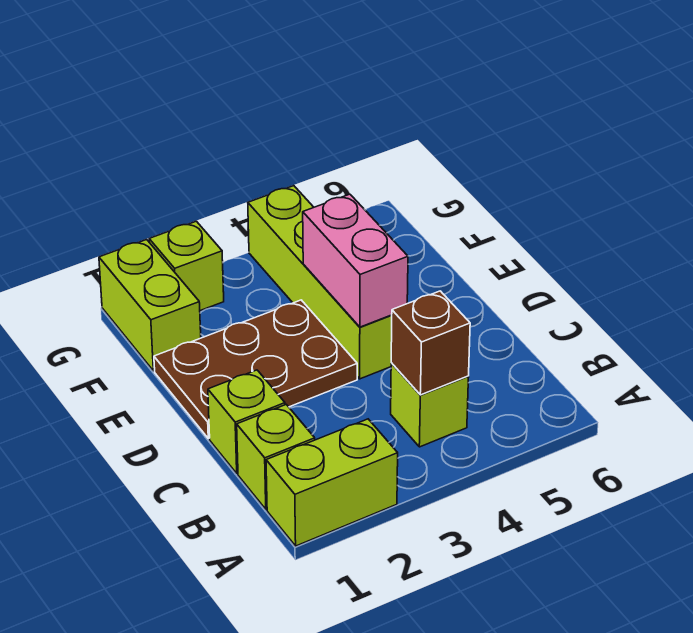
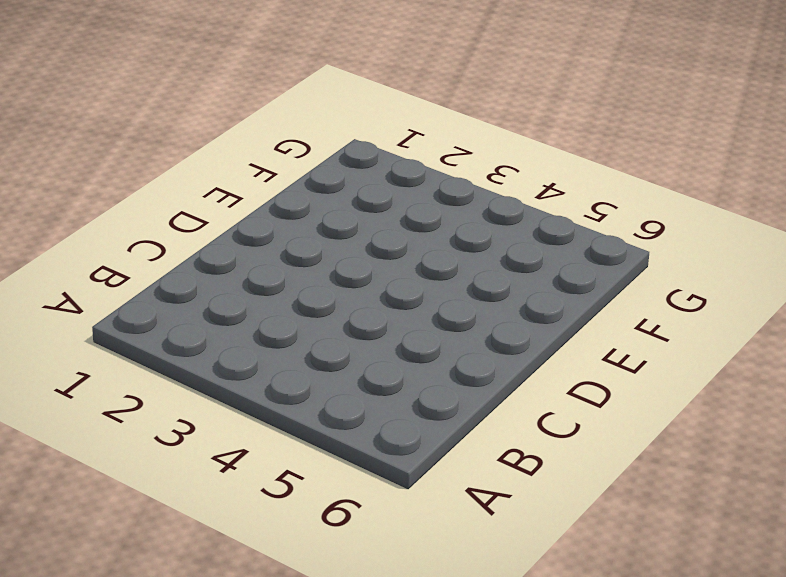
none -> lime brick A1:A2 level 1
none -> lime brick B1 level 1

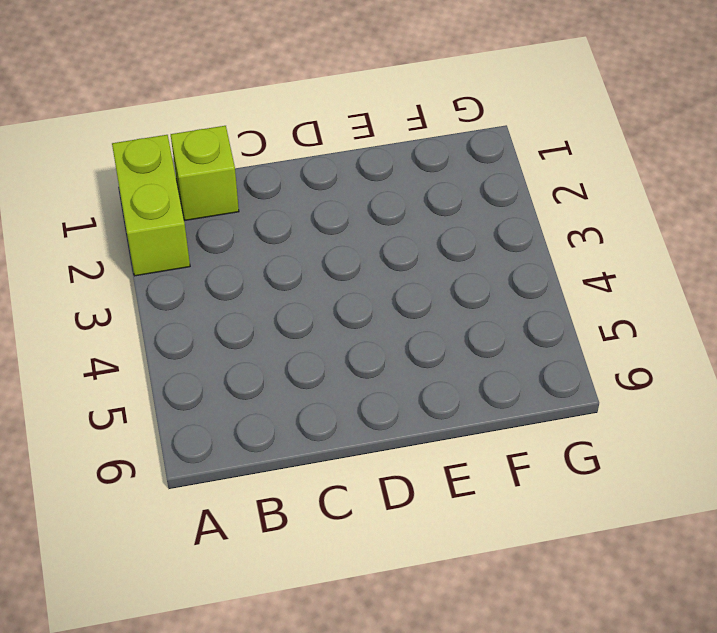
none -> lime brick B4 level 1
none -> lime brick C1 level 1

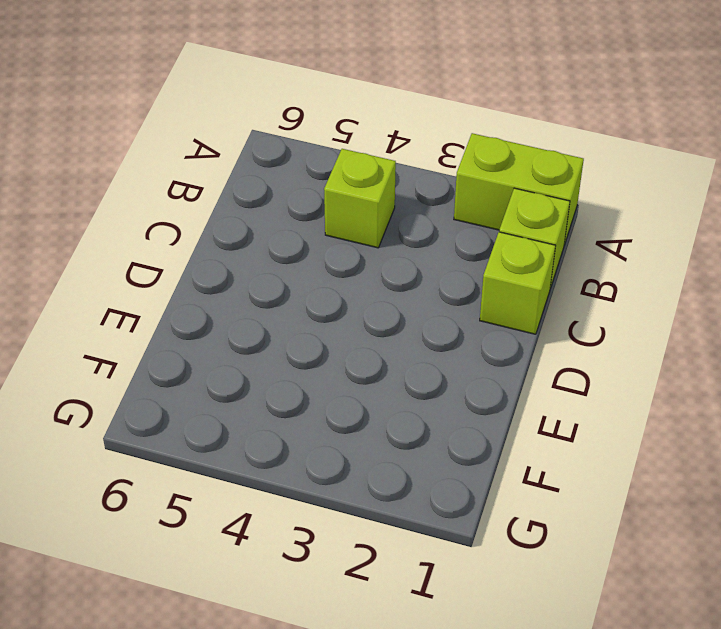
none -> brown plate D1:E3 level 1
none -> lime brick D4:G4 level 1

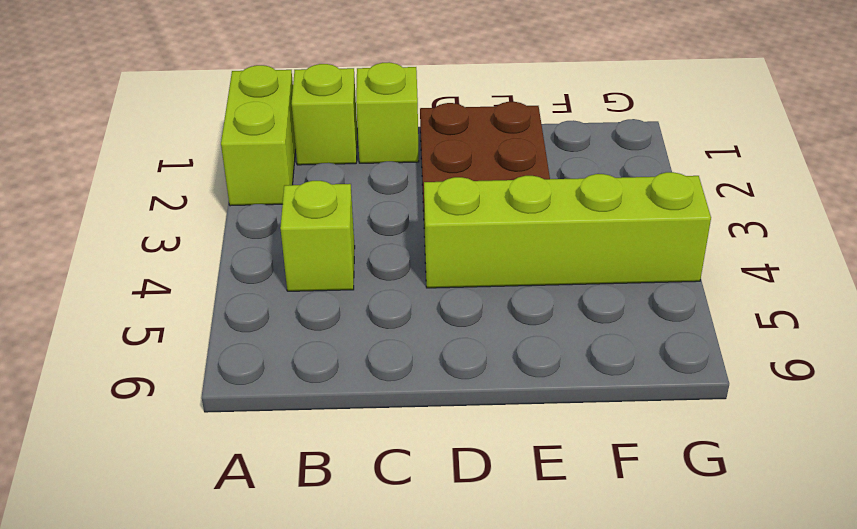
none -> lime brick F1:G1 level 1
none -> lime brick G2 level 1

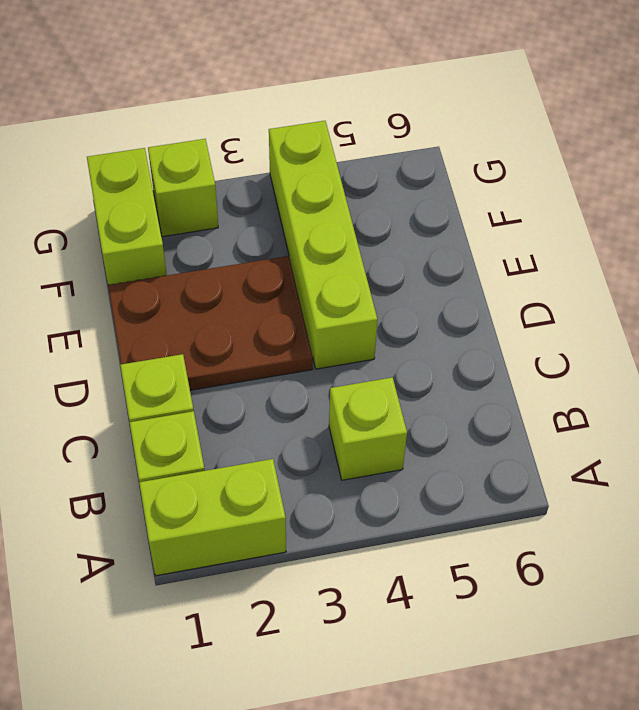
none -> brown brick B4 level 2
none -> pink brick D4:E4 level 2

